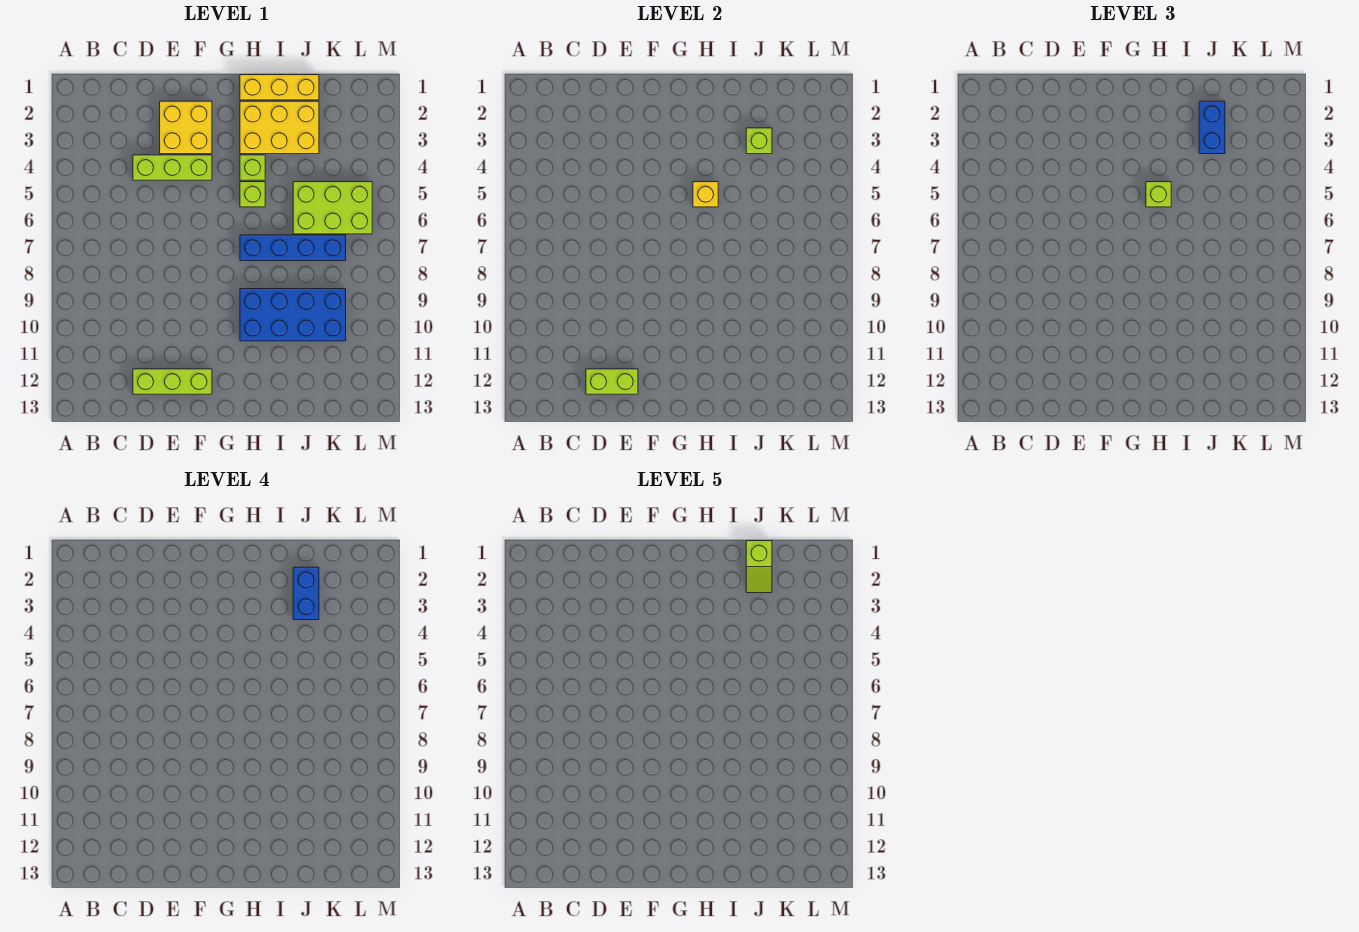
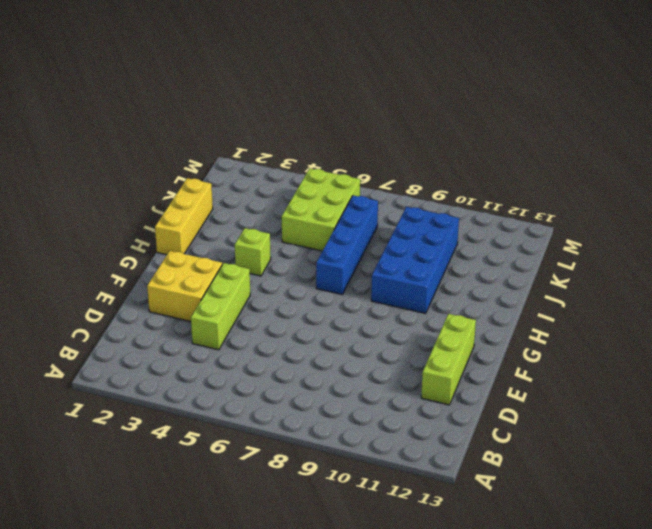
none -> yellow brick H2:J3 level 1
none -> lime brick H5 level 1
none -> lime brick D12:E12 level 2

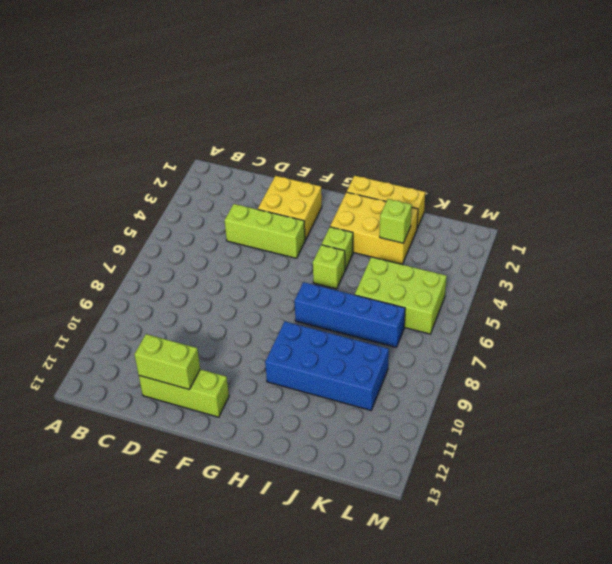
none -> yellow brick H5 level 2
none -> lime brick H5 level 3
none -> blue brick J2:J3 level 3

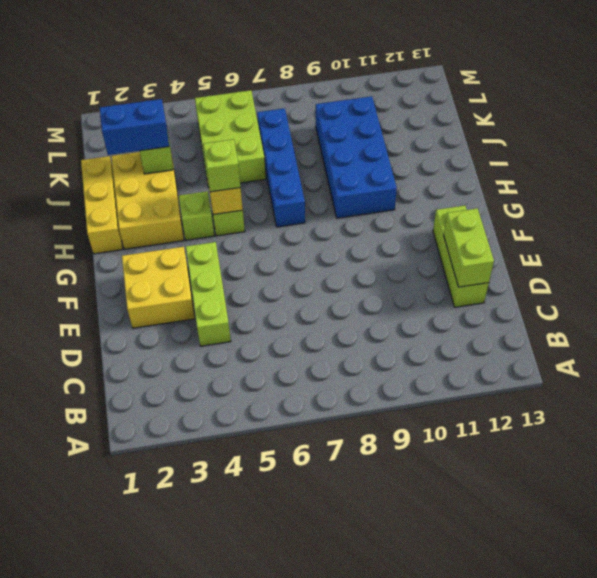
none -> blue brick J2:J3 level 4
none -> lime slope J1:J2 level 5 top 1

